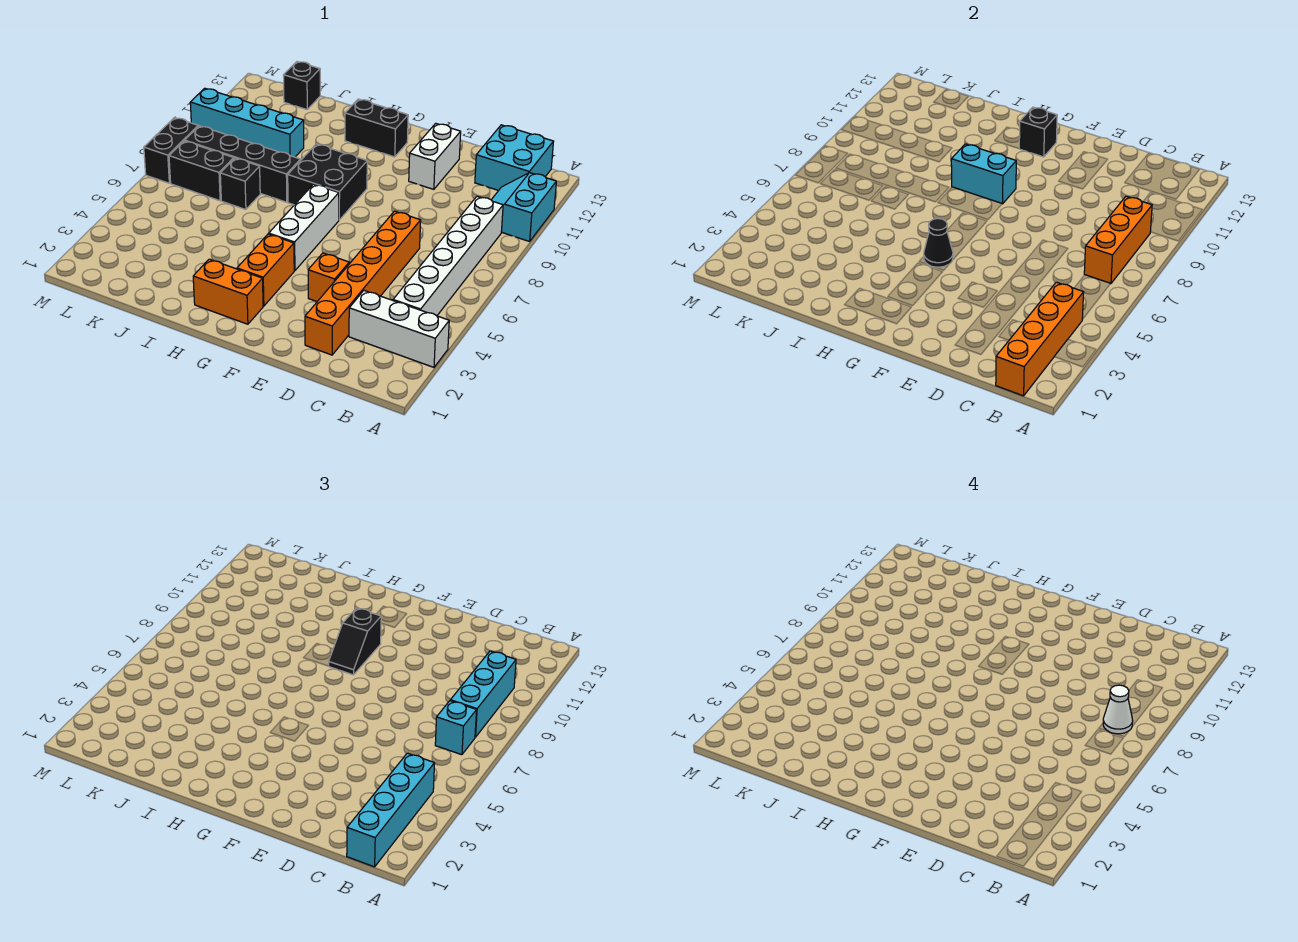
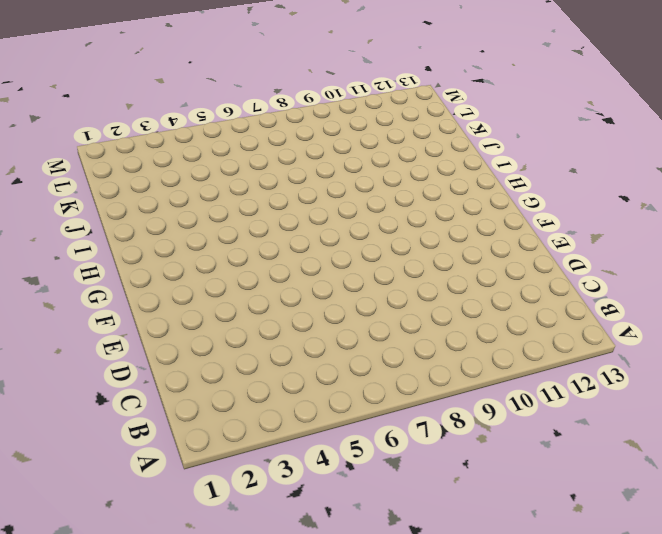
none -> white brick A3:C3 level 1
none -> cyan slope A10:B11 level 1 top A
none -> white brick B4:B9 level 1

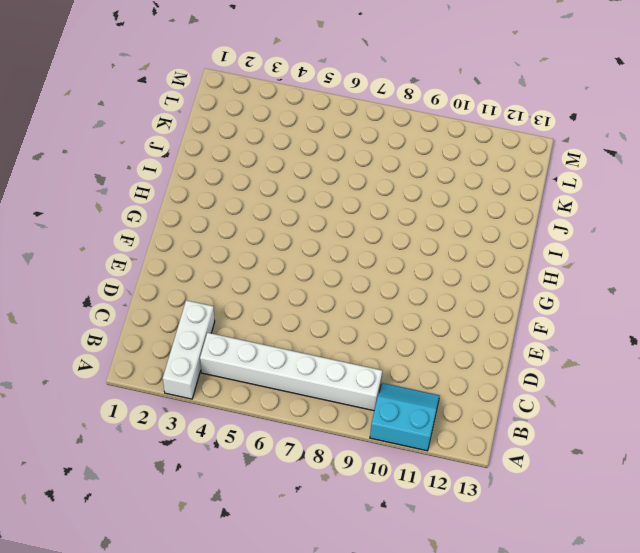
none -> cyan brick B12:C13 level 1
none -> orange brick D2:D7 level 1
none -> orange brick E4 level 1

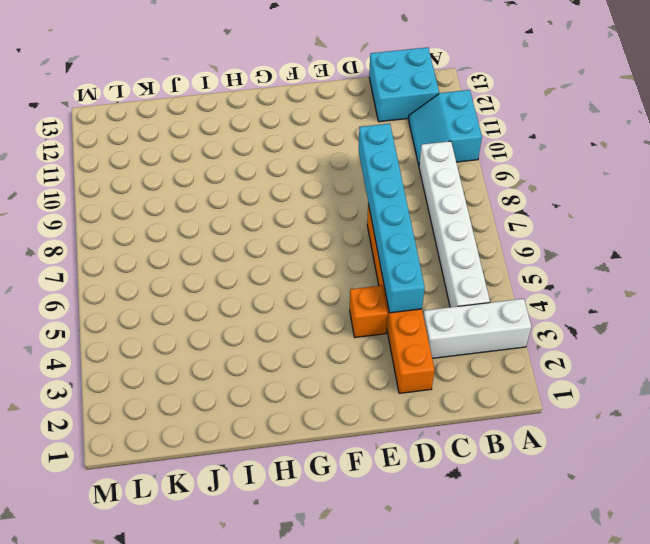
cyan brick D4:D9 level 2 -> none
none -> white brick E11:E12 level 1
none -> orange brick G2:H2 level 1
none -> orange brick G3:G4 level 1

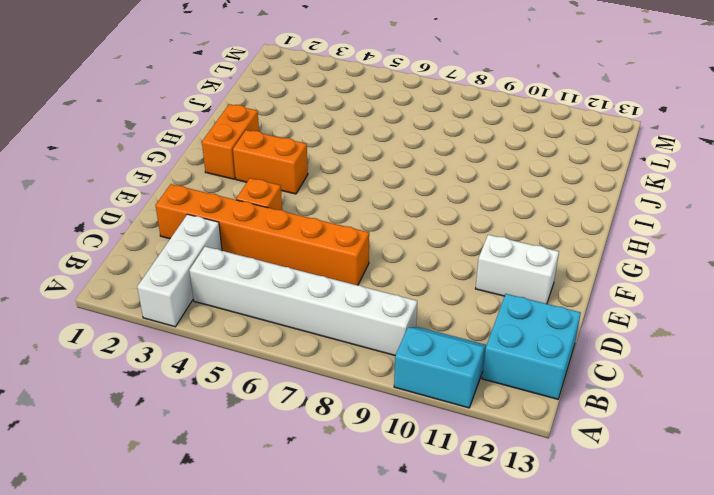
none -> white brick G5:G7 level 1
none -> black brick G8:H9 level 1
none -> black brick G12:H12 level 1

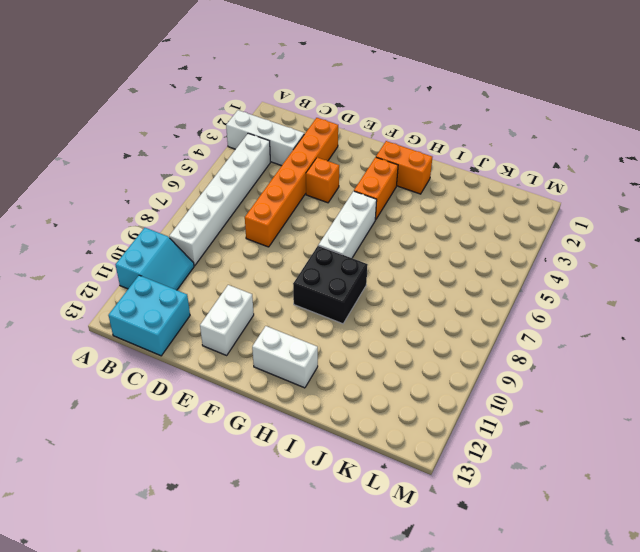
white brick G12:H12 level 1 -> black brick G12:H12 level 1
none -> black brick I8:L8 level 1
none -> black brick J7 level 1
none -> cyan brick J10:M10 level 1

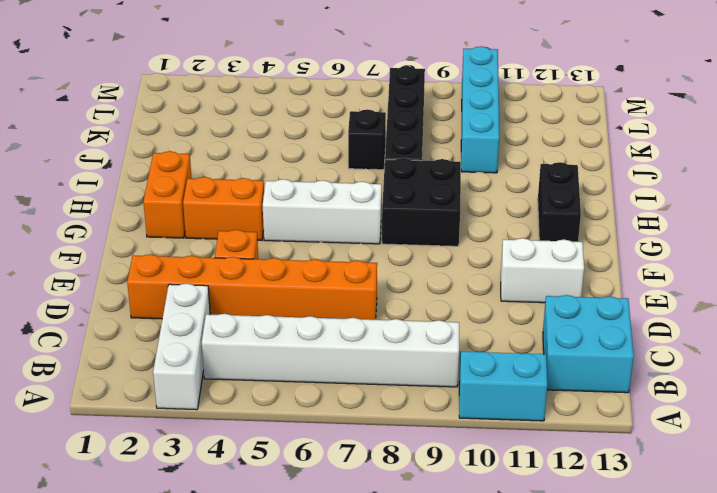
none -> black brick K7:L7 level 1
none -> black brick K13 level 1
none -> black brick M7:M8 level 1

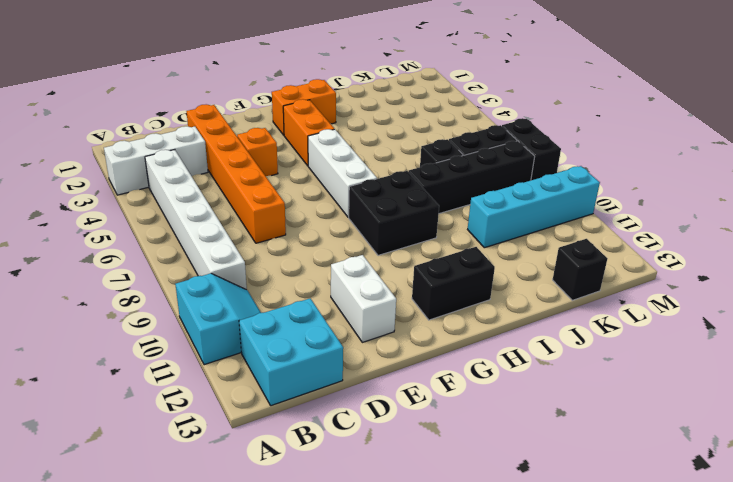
none -> orange brick B1:B4 level 2
none -> orange brick B7:B9 level 2
none -> black cone G5 level 2

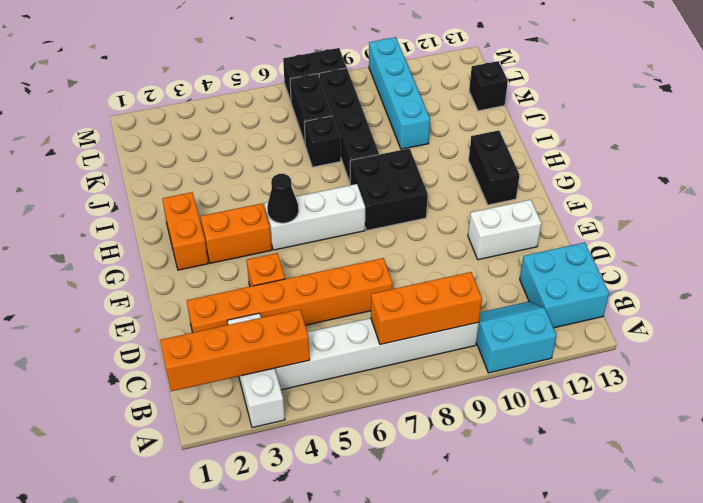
none -> cyan brick G9:H9 level 2
none -> black brick G12 level 2
none -> cyan brick B1:B4 level 3

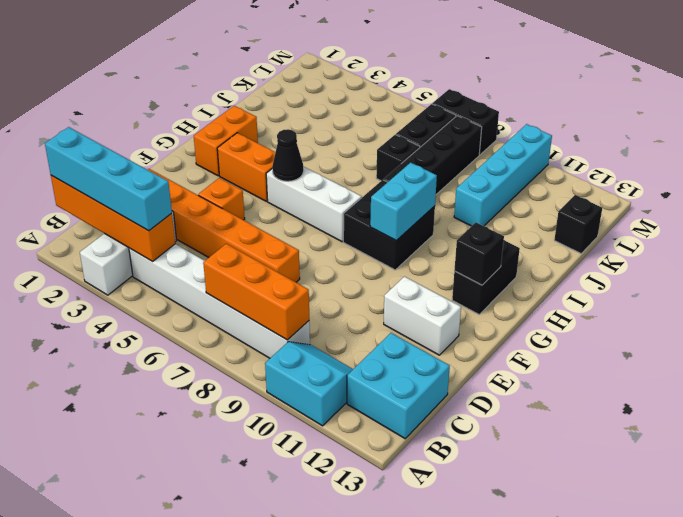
none -> cyan brick B7 level 3
none -> cyan brick B8:B10 level 3
none -> black slope G9:G10 level 3 top 10

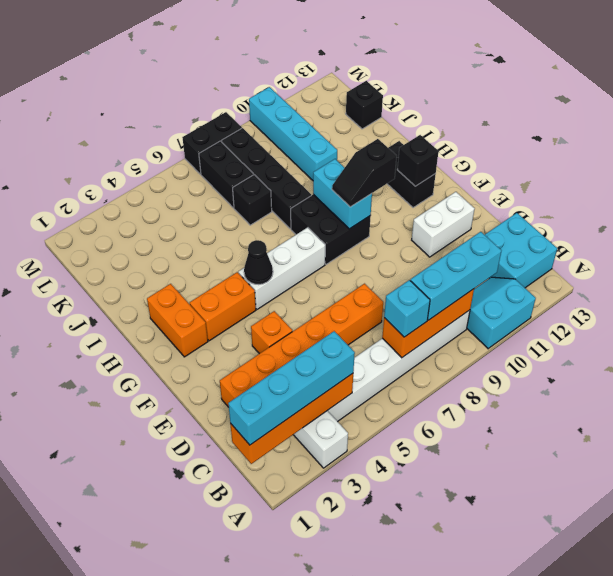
none -> white cone B8 level 4

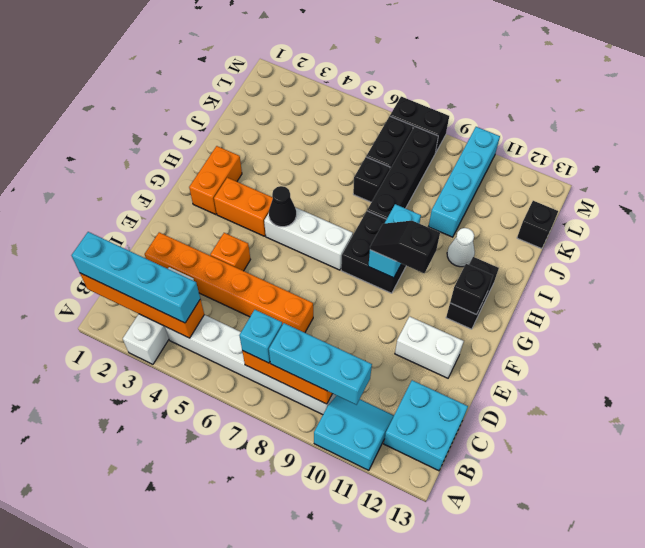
white cone I11 level 1 -> white cone B8 level 4

